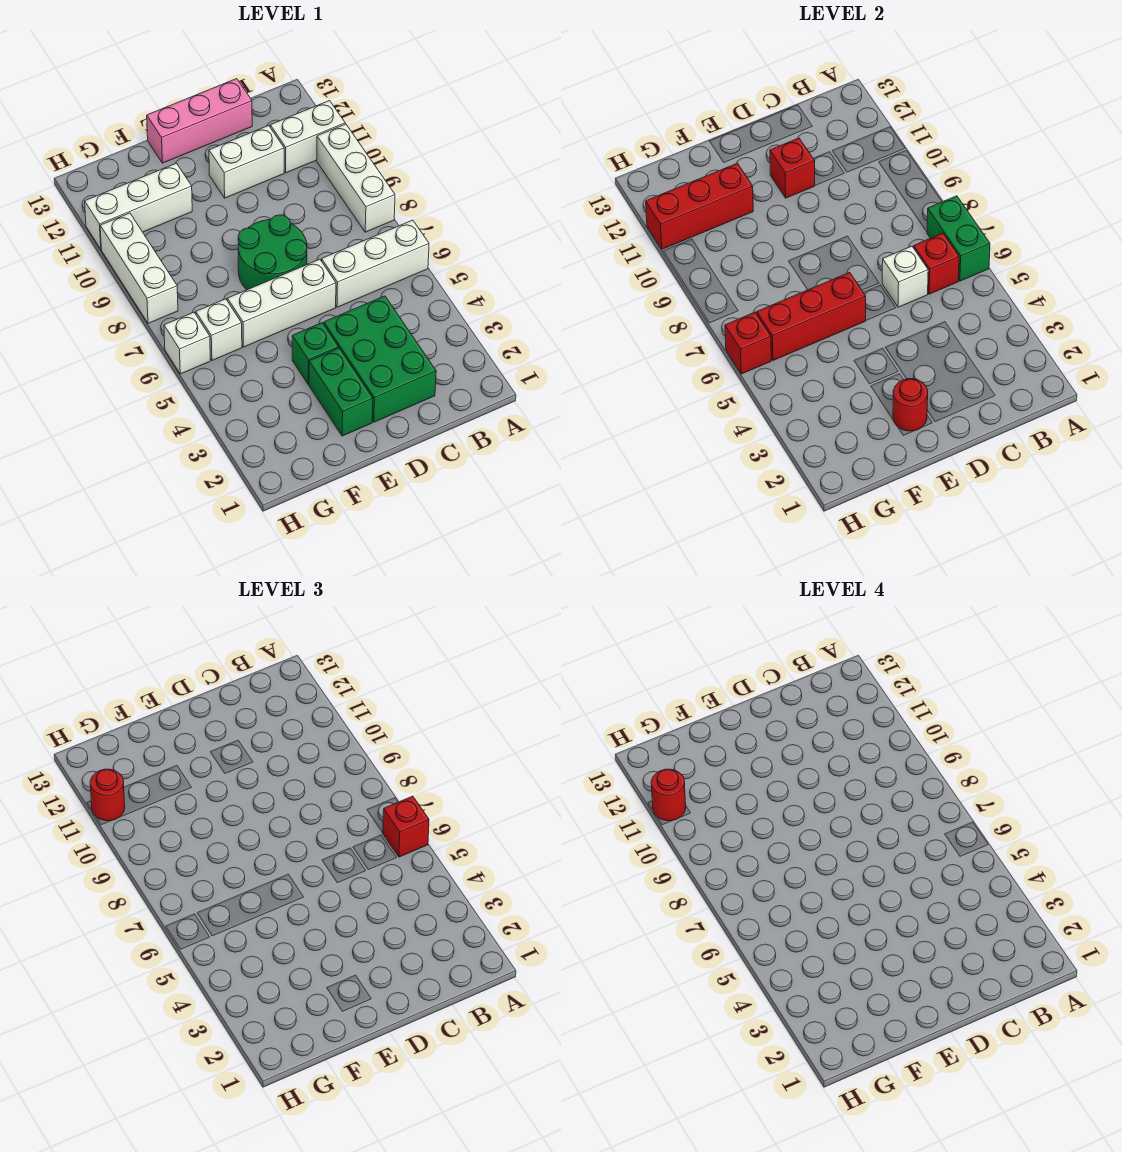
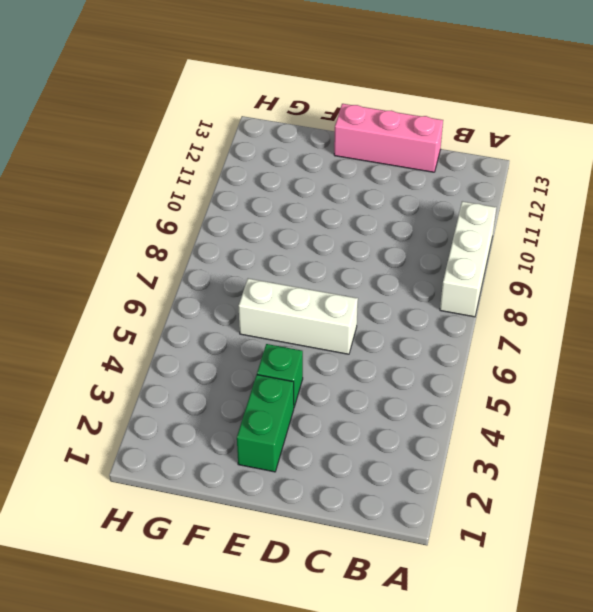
none -> white brick A6:C6 level 1
none -> white brick A11:B11 level 1
none -> green brick C2:D4 level 1

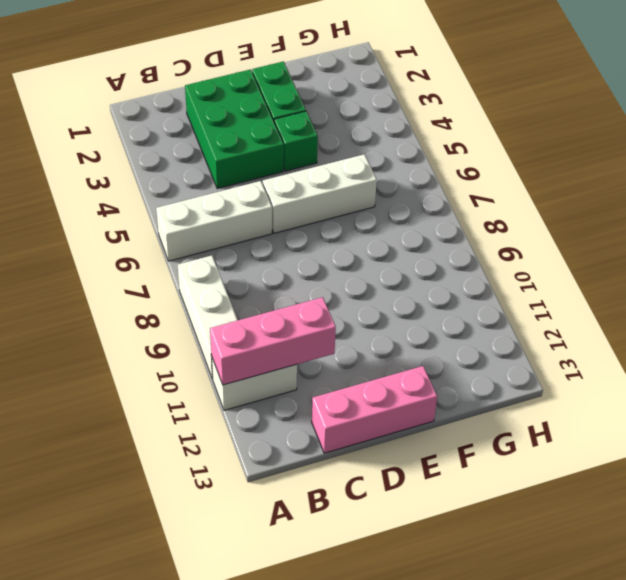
pink brick A11:C11 level 2 -> none
none -> white brick C11:D11 level 1
none -> green round brick D7:E8 level 1
none -> white brick F11:H11 level 1

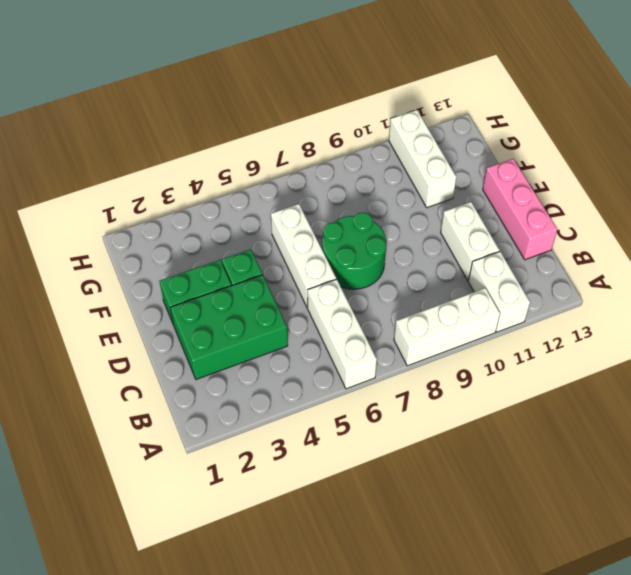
none -> white brick G6 level 1
none -> white brick H6 level 1
none -> white brick H8:H10 level 1

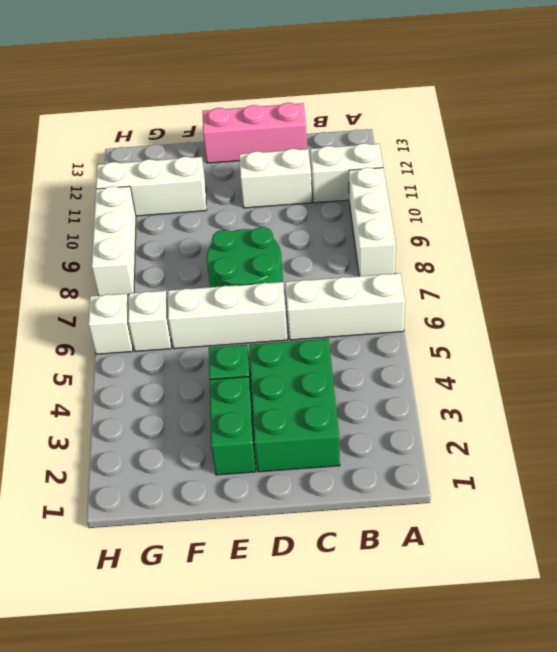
none -> green brick A6:A7 level 2
none -> red brick B6 level 2
none -> white brick C6 level 2

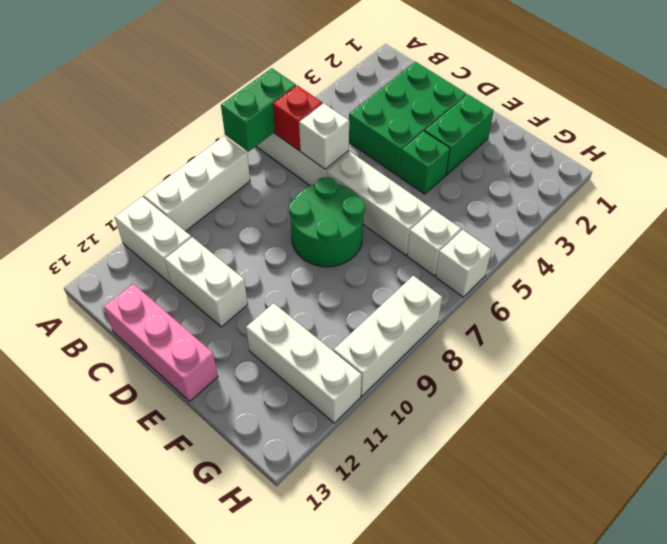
none -> red brick D11 level 2
none -> red round brick E2 level 2
none -> red brick E6:G6 level 2

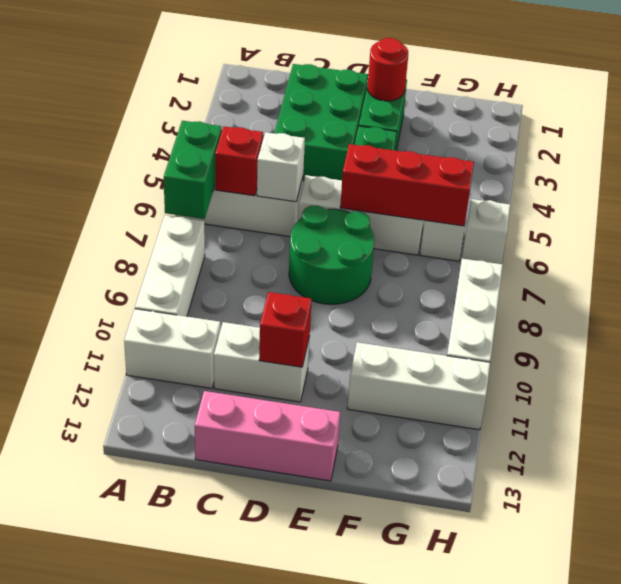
none -> red brick F11:H11 level 2
none -> red brick H6 level 2
none -> red brick A6 level 3

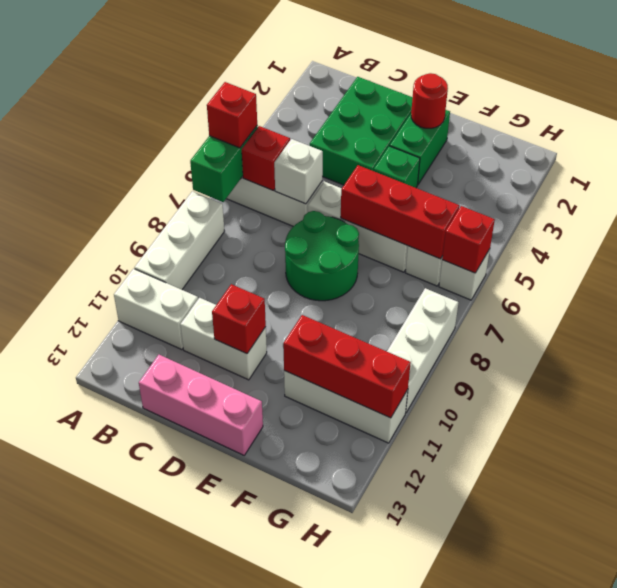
none -> red round brick H11 level 3
none -> red round brick H11 level 4

